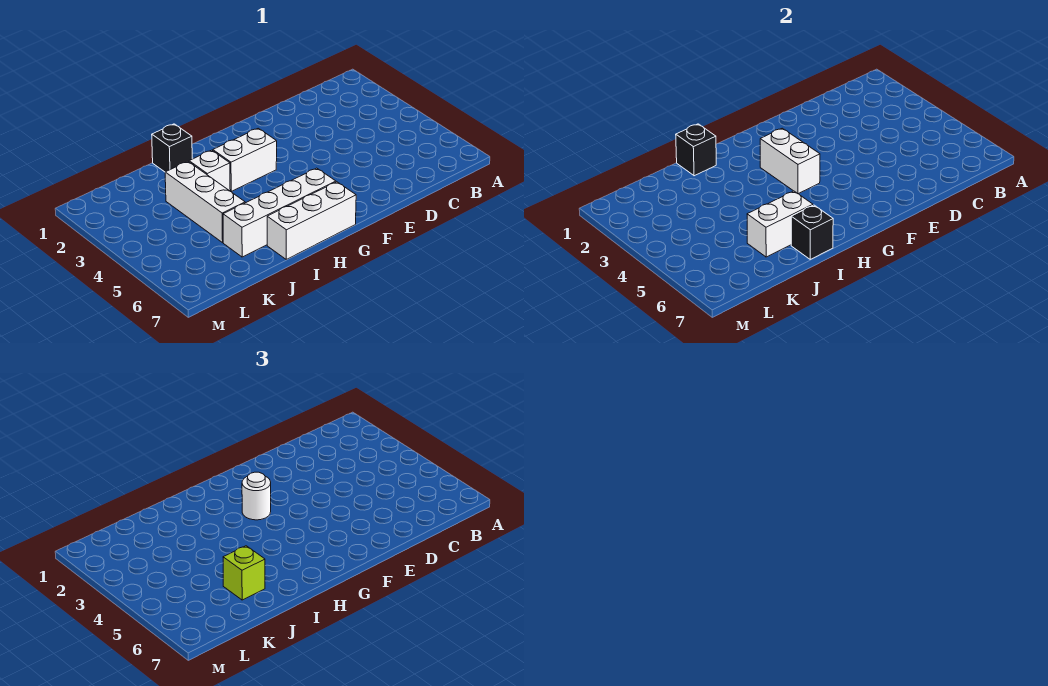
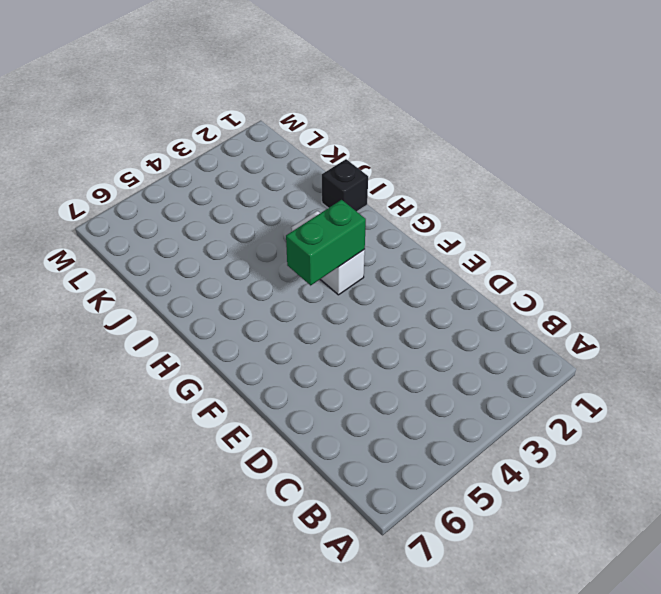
green brick G3:G4 level 2 -> white brick G3:G4 level 2
none -> white brick G6:J6 level 1
none -> white brick G7:I7 level 1
none -> white brick I3 level 1

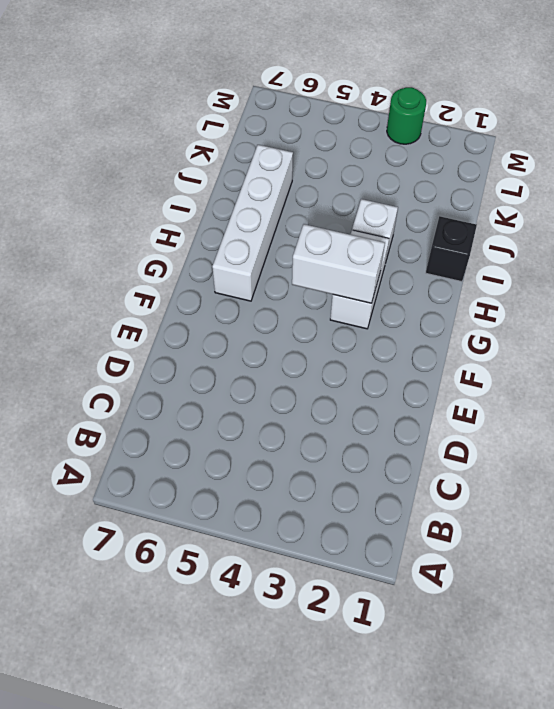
green round brick M3 level 1 -> none
none -> white brick G7:I7 level 1
none -> white brick J3:J5 level 1
none -> black brick I1 level 2

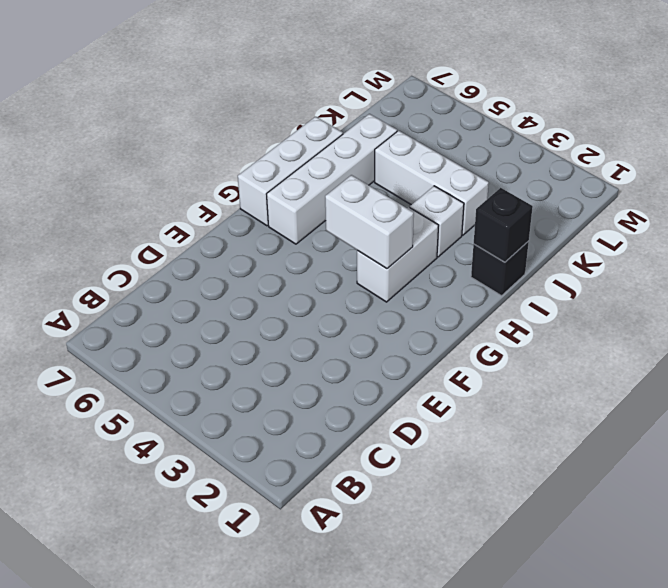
none -> white brick I6:J6 level 2
none -> black brick I7 level 2
none -> white round brick G3 level 3

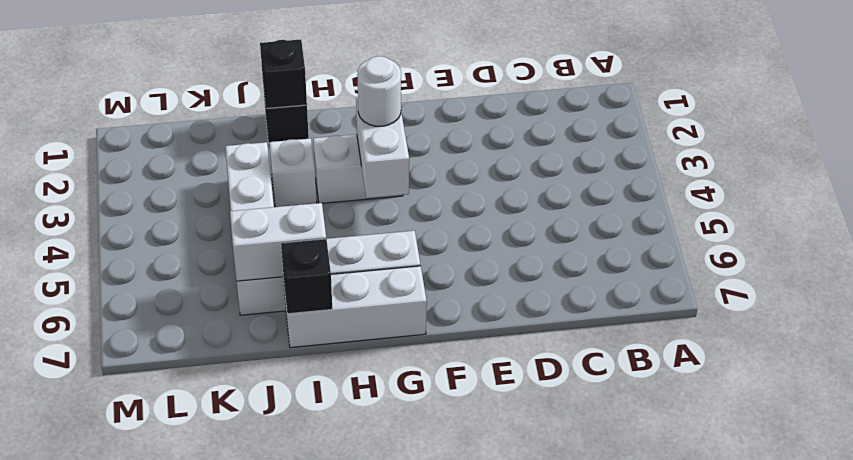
none -> lime brick J6 level 3

